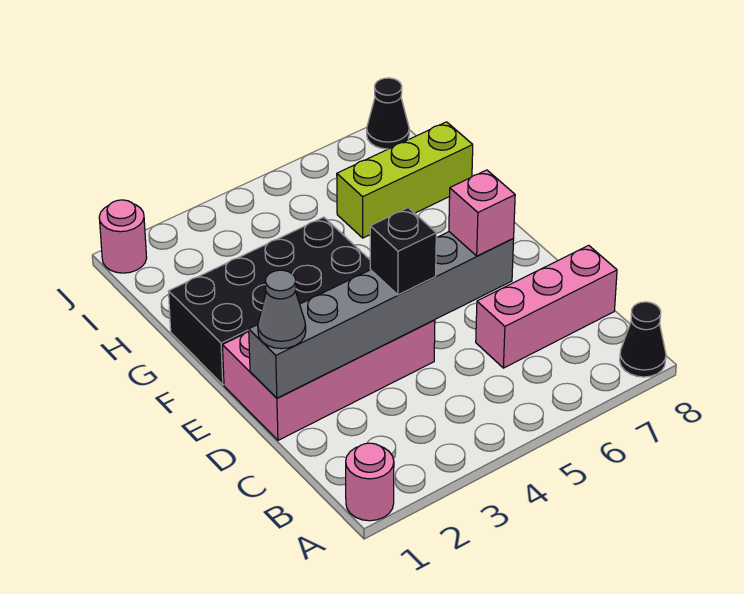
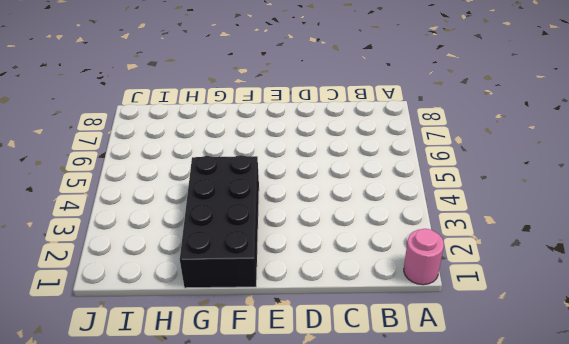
none -> black cone A8 level 1
none -> pink brick C6:C8 level 1
none -> pink brick D1:E4 level 1

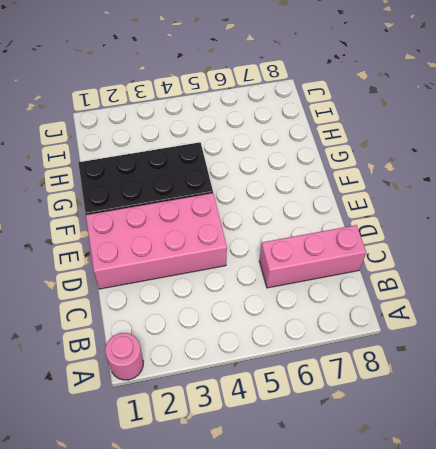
none -> black cone A8 level 1
none -> lime brick H6:H8 level 1
none -> pink round brick J1 level 1

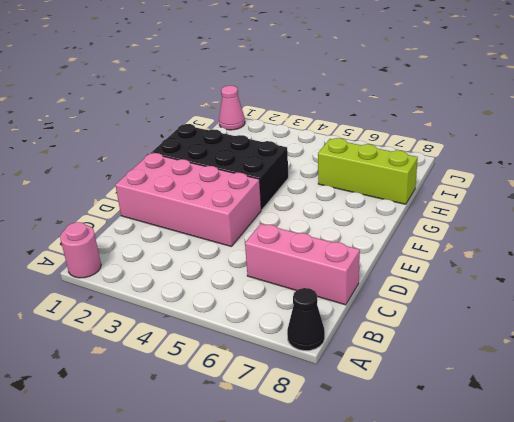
pink cone J1 level 1 -> pink round brick J1 level 1
none -> black cone J8 level 1
none -> grey brick D1:D6 level 2
none -> grey cone D1 level 3

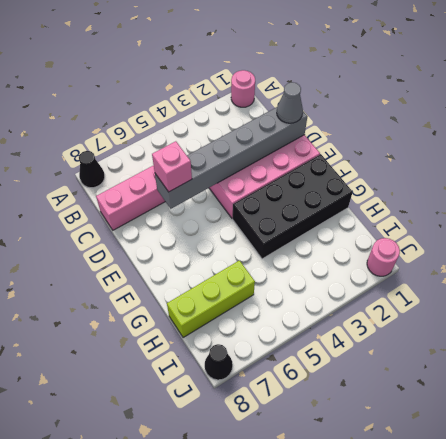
none -> black brick D4 level 3

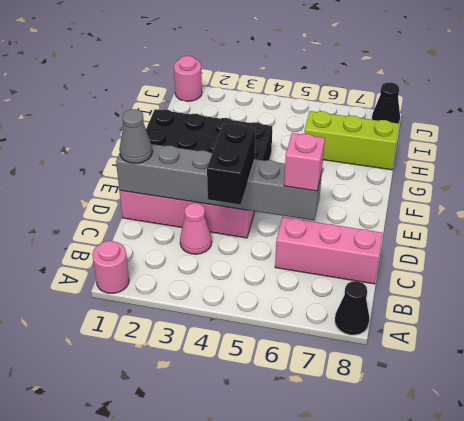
pink cone C3 level 1 -> none
black brick C4:D4 level 3 -> black brick D4 level 3

